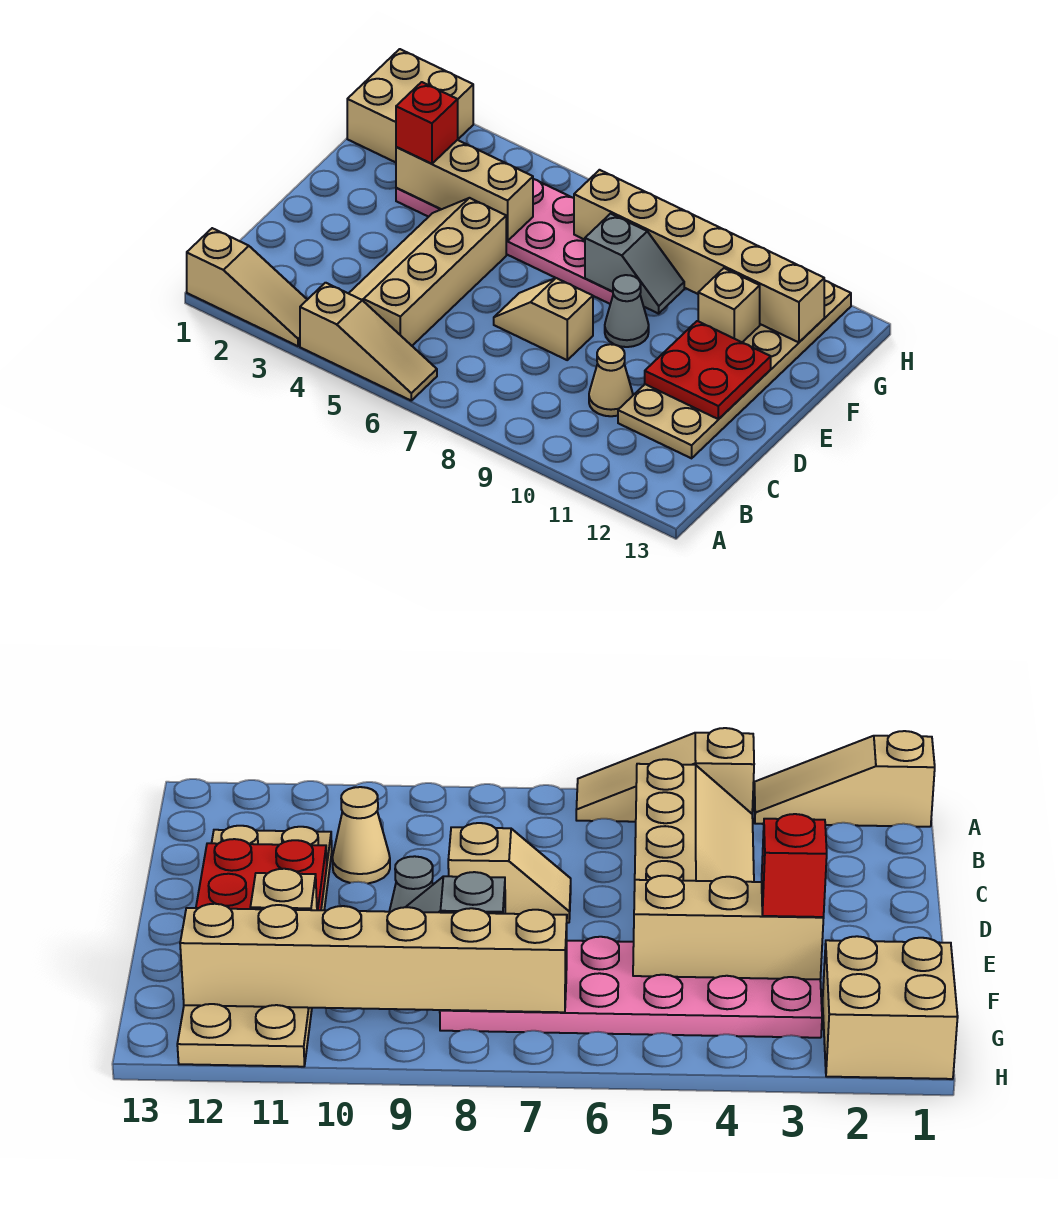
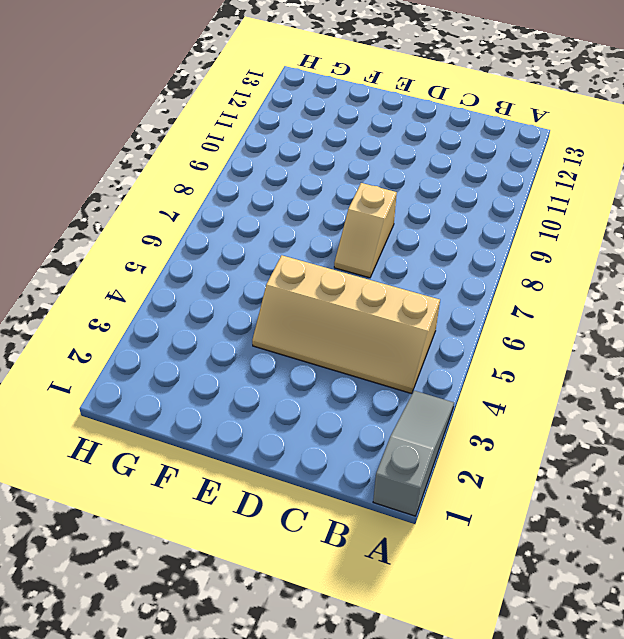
grey slope A1:A3 level 1 top 1 -> tan slope A1:A3 level 1 top 1
none -> tan slope A4:A6 level 1 top 4
none -> tan cone C10 level 1
none -> tan plate C11:H12 level 1

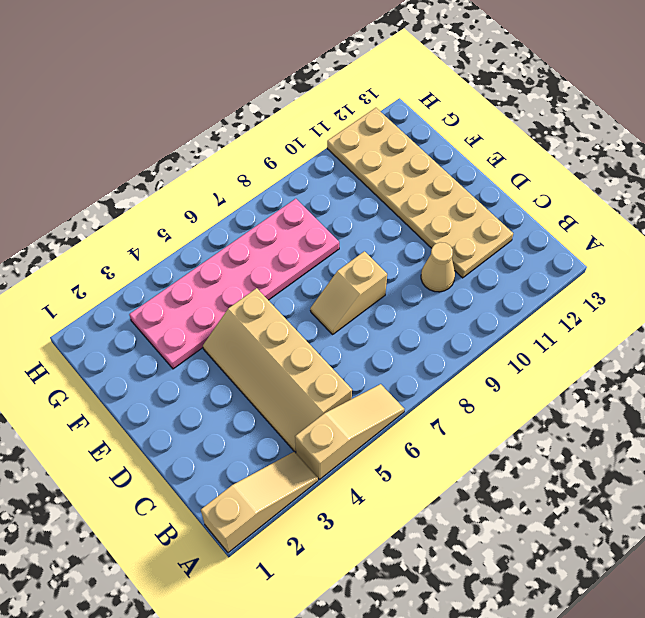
none -> grey cone E9 level 1
none -> tan brick G1:H2 level 1
none -> red plate D11:E12 level 2

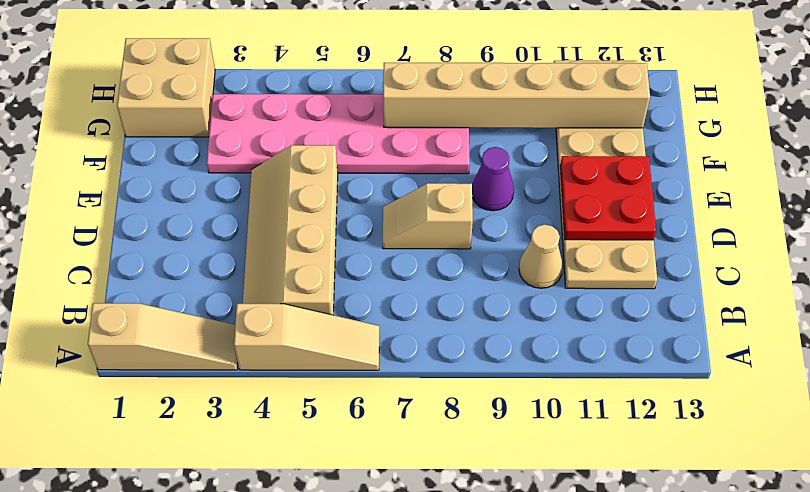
purple cone E9 level 1 -> grey cone E9 level 1
none -> tan brick F3:F5 level 2
none -> grey slope F8:F9 level 2 top 8
none -> tan brick F11 level 2

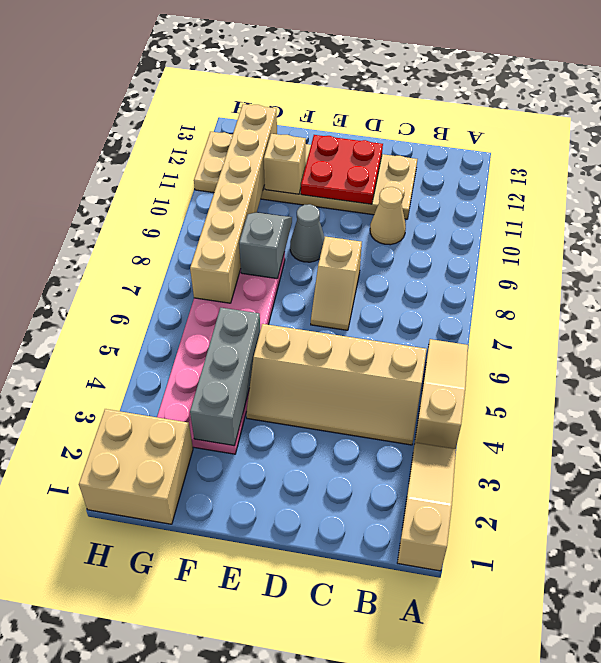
grey brick F3:F5 level 2 -> tan brick F3:F5 level 2
none -> red brick F3 level 3

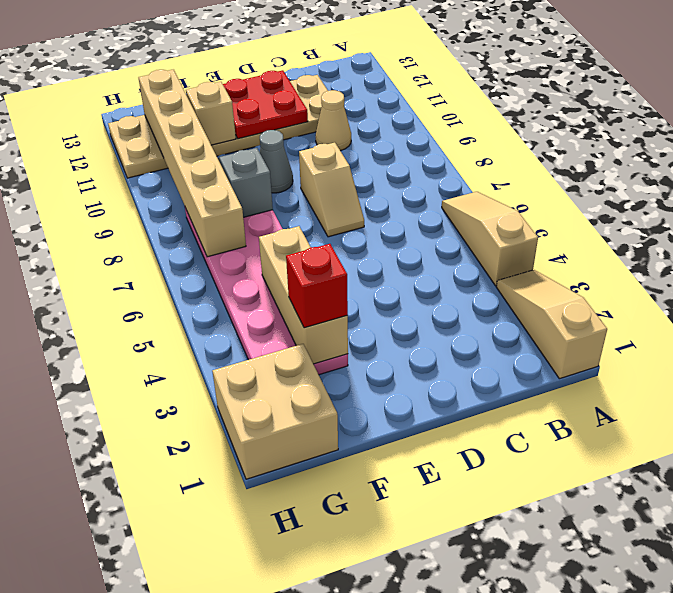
none -> tan slope B4:E5 level 1 top 5

